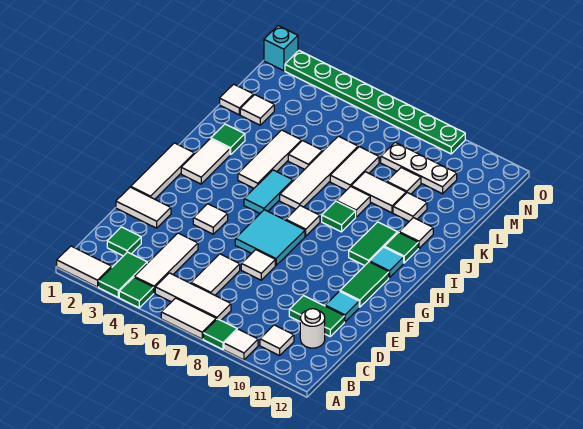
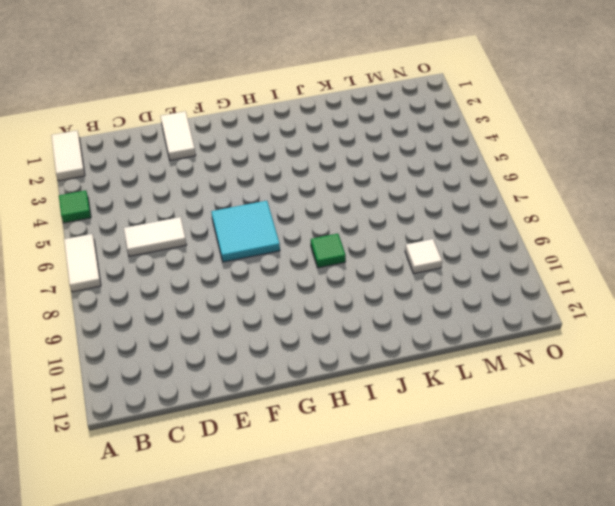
none -> green tile A3:B3 level 1
none -> green tile A8 level 1
none -> white tile A9 level 1
none -> white tile B4:D4 level 1

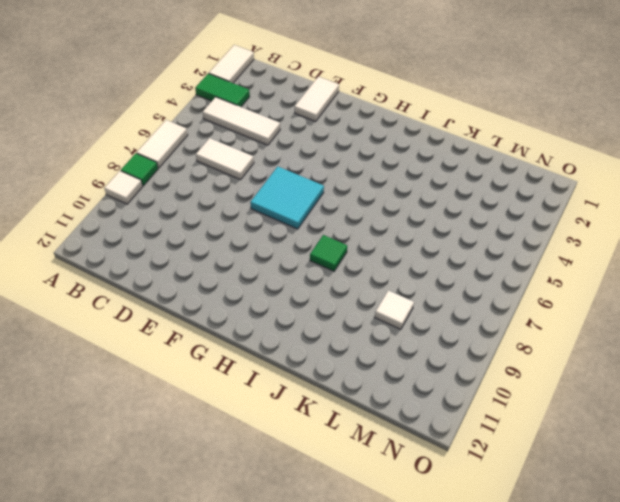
none -> green tile A4 level 1
none -> white tile B5:B7 level 1
none -> white tile B10 level 1
none -> green tile C2 level 1

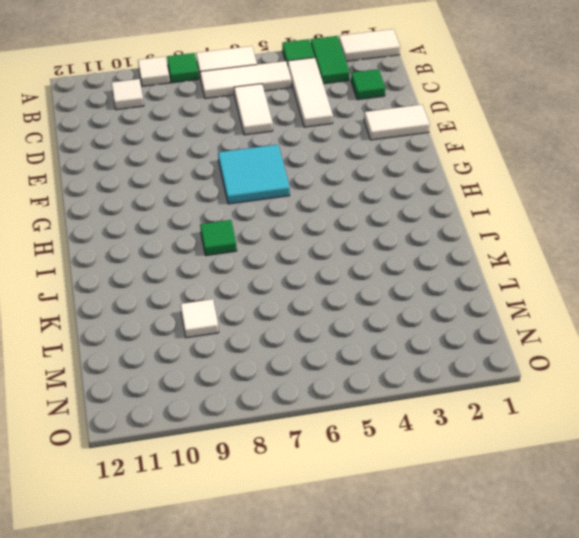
none -> white round brick C11 level 1
none -> green tile D10:D11 level 1
none -> white tile E7 level 1
none -> cyan tile E11 level 1

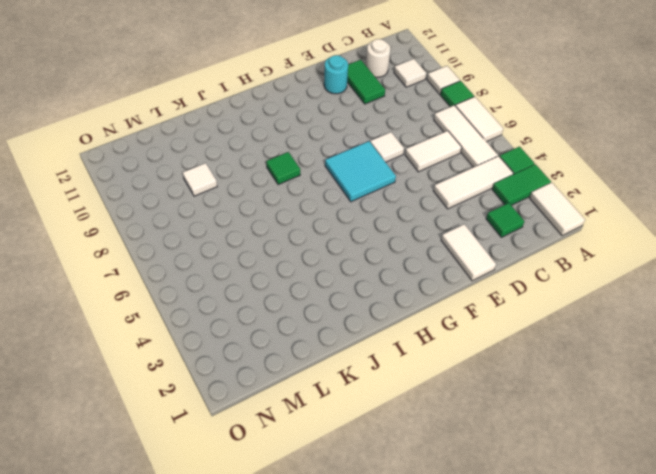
cyan round brick E11 level 1 -> cyan tile E11 level 1
none -> white tile F1:H1 level 1
none -> white tile F4 level 1
none -> green tile F11:G11 level 1
none -> white tile H2:I2 level 1

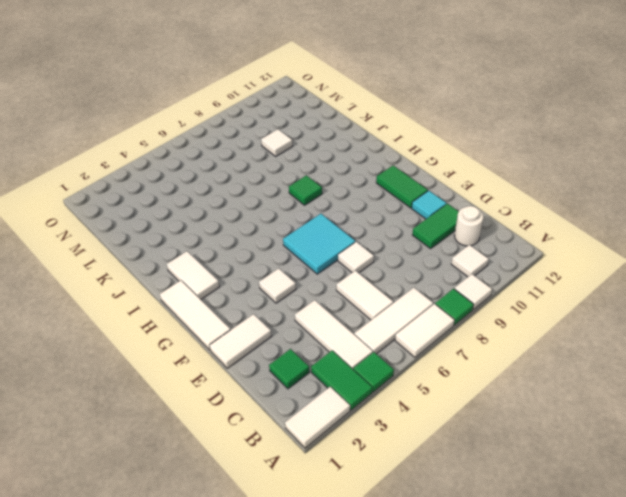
none -> cyan tile H5:I5 level 1
none -> white tile H7 level 1
none -> green tile H10:I10 level 1
none -> cyan tile H11 level 1

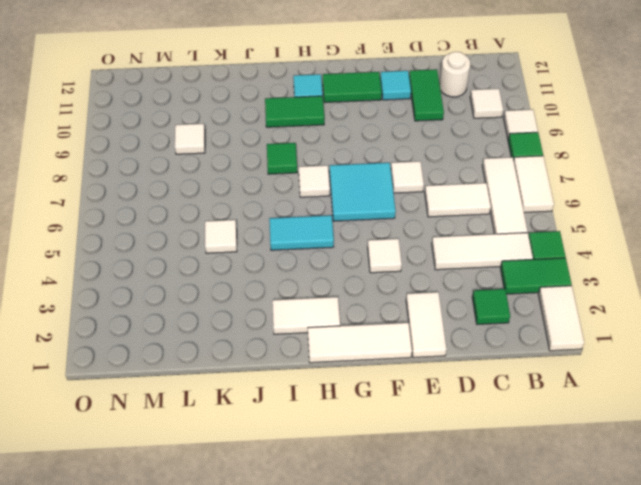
none -> white tile I4:K4 level 1
none -> white tile I6:L6 level 1
none -> green tile I11 level 1
none -> green tile J2 level 1

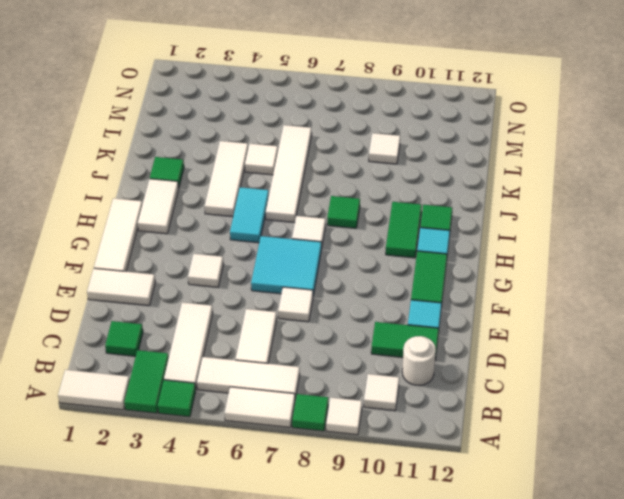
none -> white tile J8 level 1
none -> white tile J11 level 1
none -> white tile K7:L7 level 1
none -> white tile K8:K9 level 1

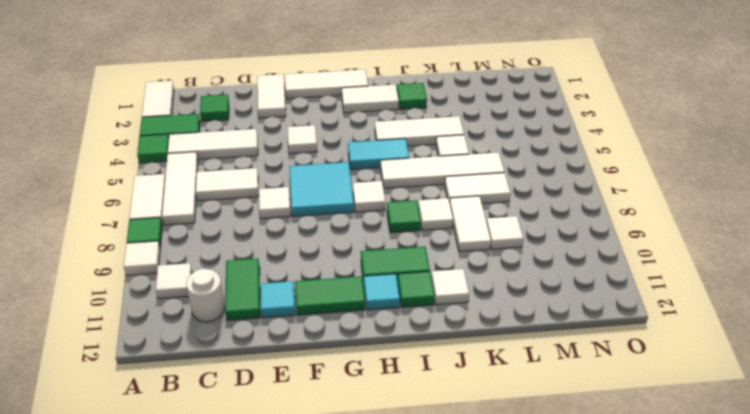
none -> white tile K10 level 1
none -> white tile L1 level 1
none -> white tile L2 level 1
none -> white plate M8:M10 level 1

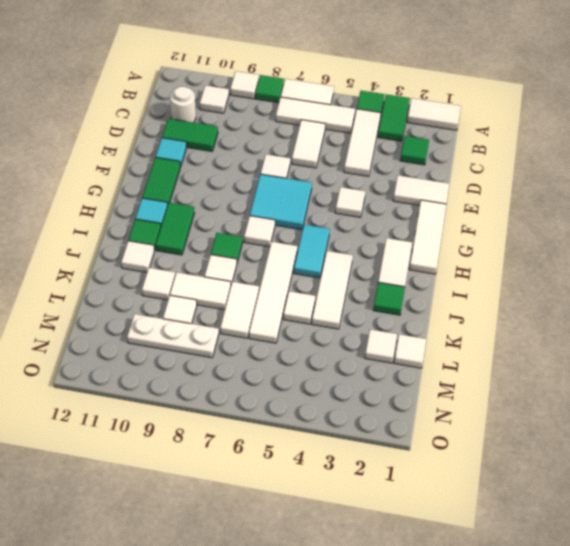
none -> cyan brick O1 level 1
none -> green plate O2:O9 level 1

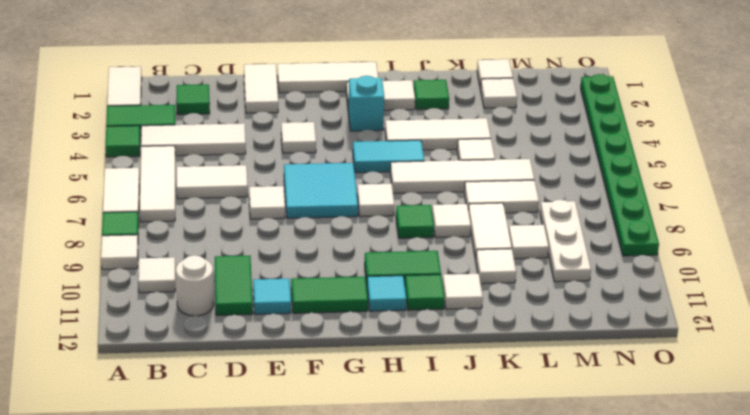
cyan brick H3 level 1 -> cyan brick O1 level 1

